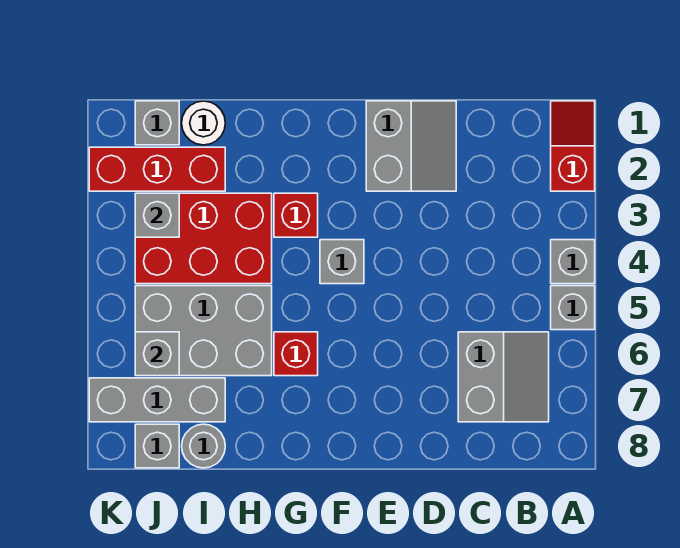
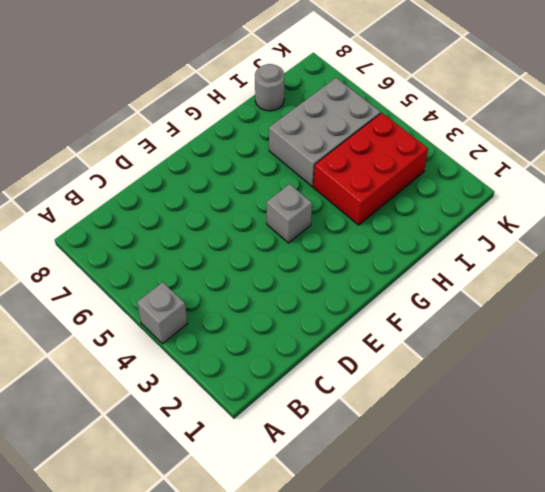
none -> red slope A1:A2 level 1 top 2
none -> grey brick A5 level 1
none -> grey slope B6:C7 level 1 top C

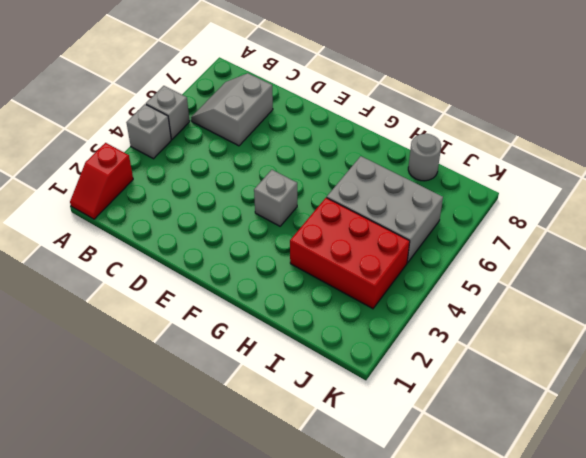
none -> grey slope D1:E2 level 1 top E
none -> red brick G3 level 1
none -> red brick G6 level 1

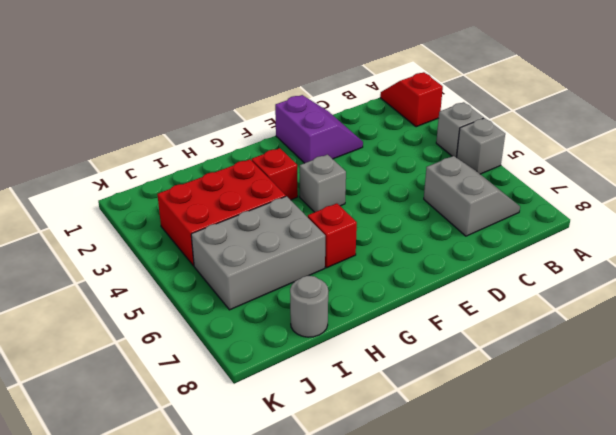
purple slope D1:E2 level 1 top E -> grey slope D1:E2 level 1 top E
none -> white round brick I1 level 1
none -> red brick I2:K2 level 1
none -> grey brick I7:K7 level 1

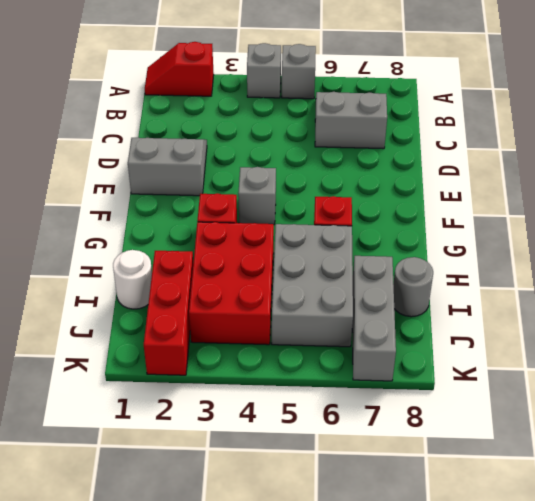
none -> grey brick J1 level 1
none -> grey brick J8 level 1
none -> grey brick J3 level 2

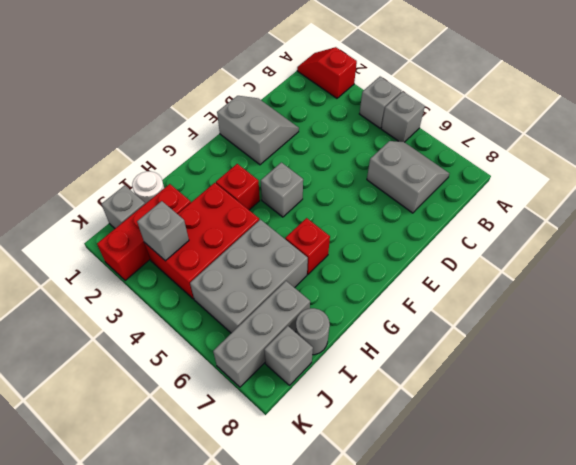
none -> grey brick J6 level 2

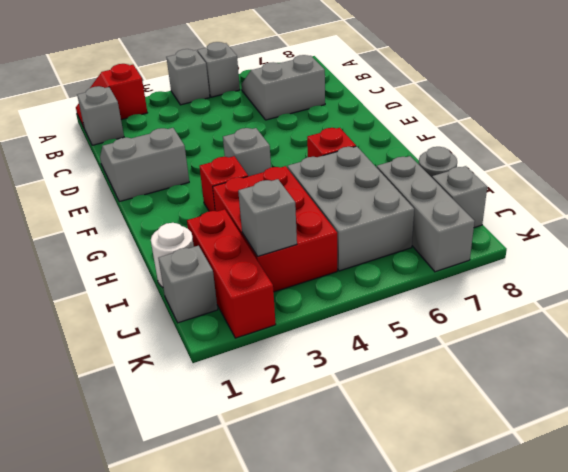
grey brick B1 level 1 -> grey brick J6 level 2

